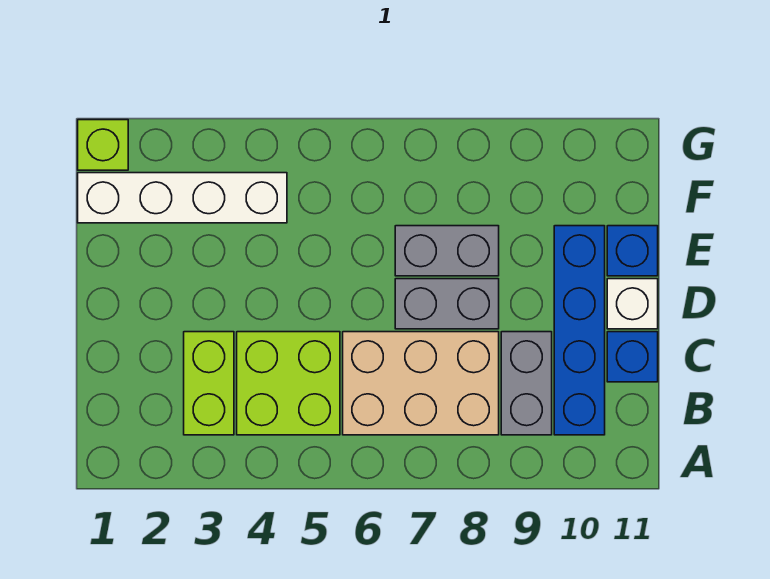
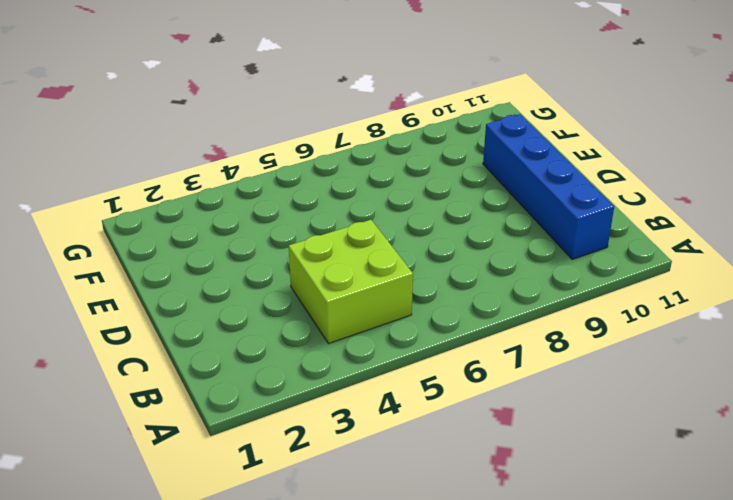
none -> lime brick B3:C3 level 1
none -> tan brick B6:C8 level 1
none -> grey brick B9:C9 level 1

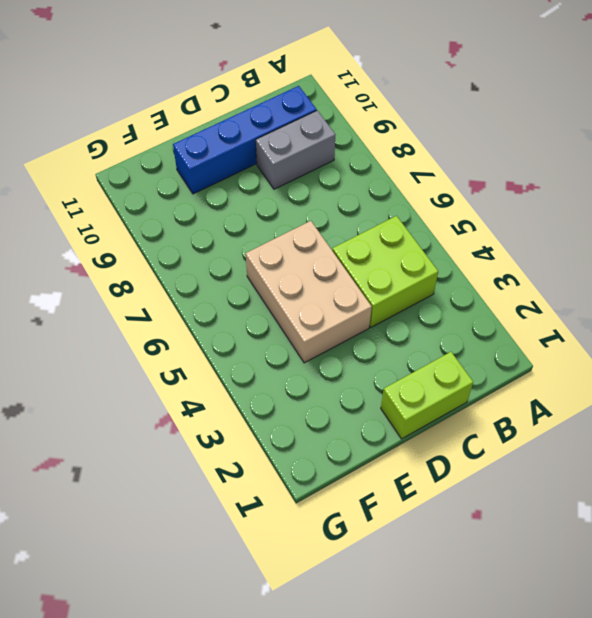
lime brick C1:D1 level 1 -> lime brick B3:C3 level 1
tan brick D4:E6 level 1 -> tan brick B6:C8 level 1
none -> blue brick C11 level 1
none -> grey brick D7:D8 level 1
none -> white brick D11 level 1

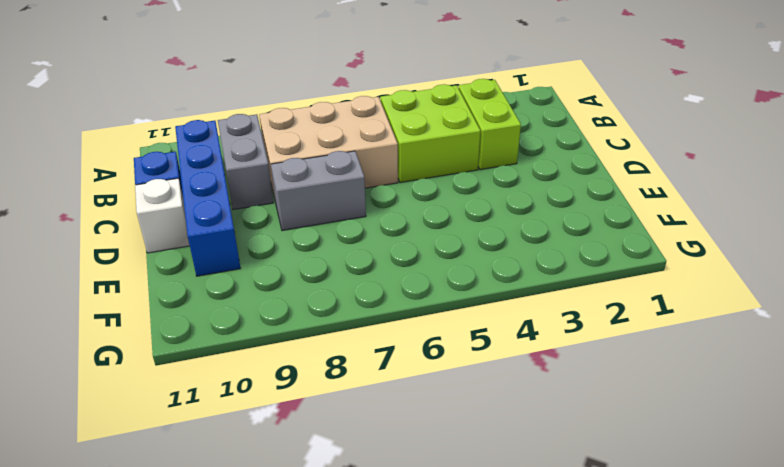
none -> grey brick E7:E8 level 1
none -> blue brick E11 level 1
none -> white brick F1:F4 level 1

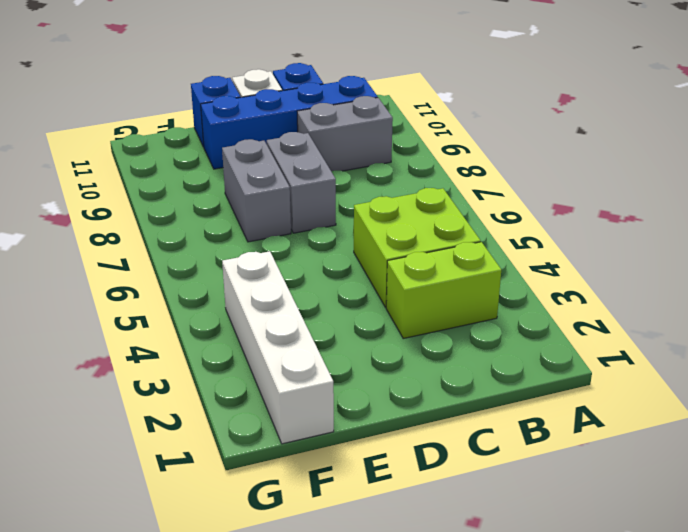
none -> tan brick B6:C8 level 1
none -> lime brick G1 level 1

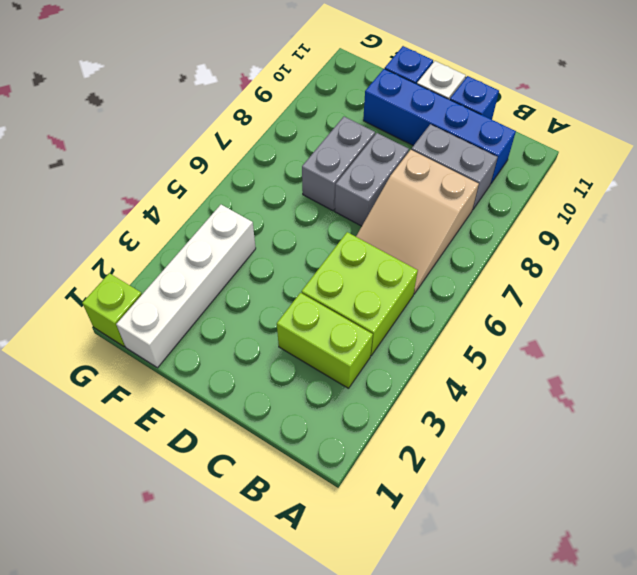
tan slope B6:C8 level 1 top 8 -> tan brick B6:C8 level 1

